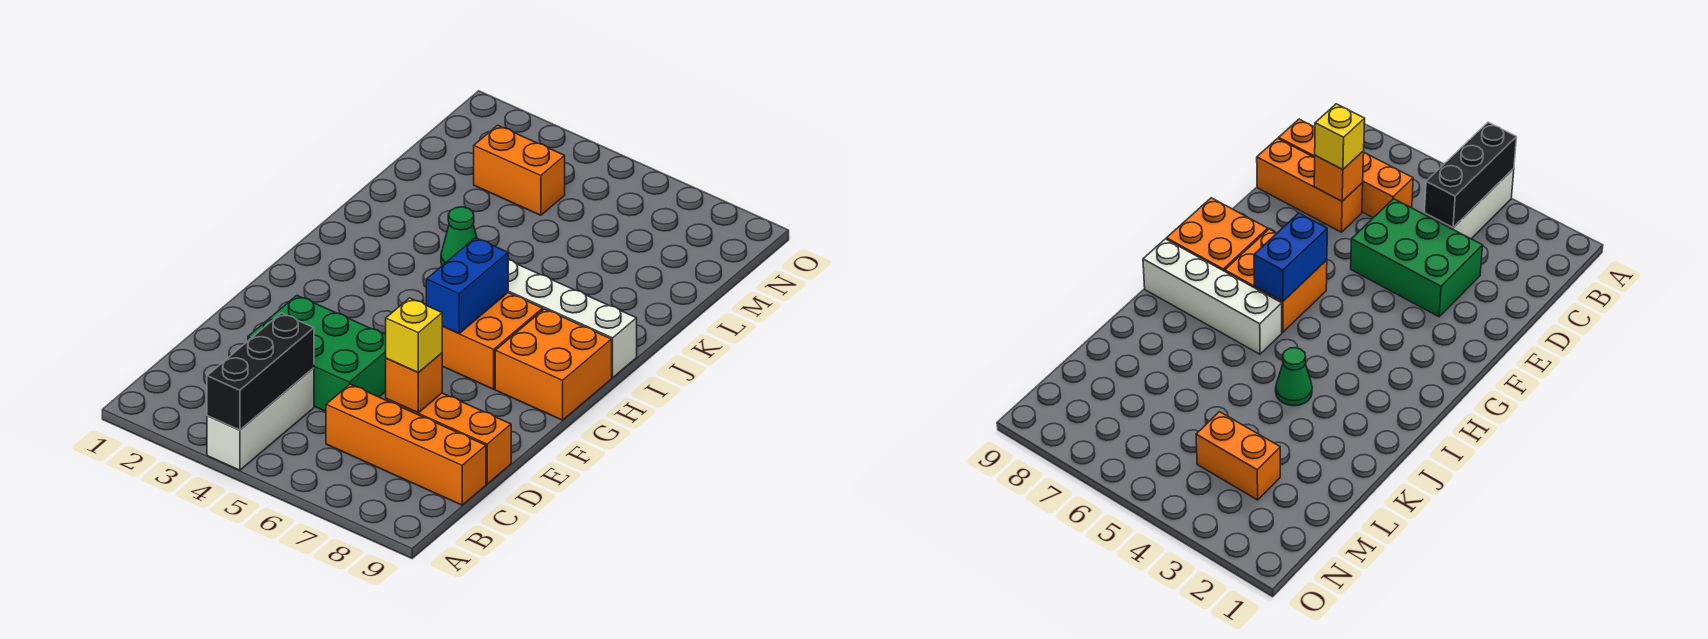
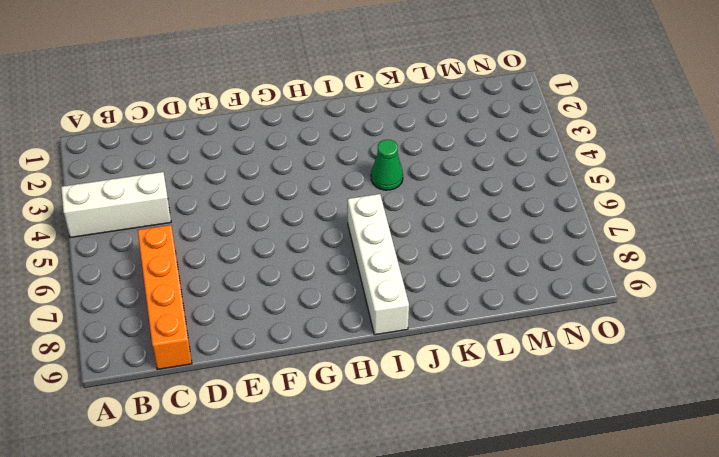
none -> green brick D3:E5 level 1
none -> orange brick D7:D9 level 1
none -> orange brick G6:H7 level 1

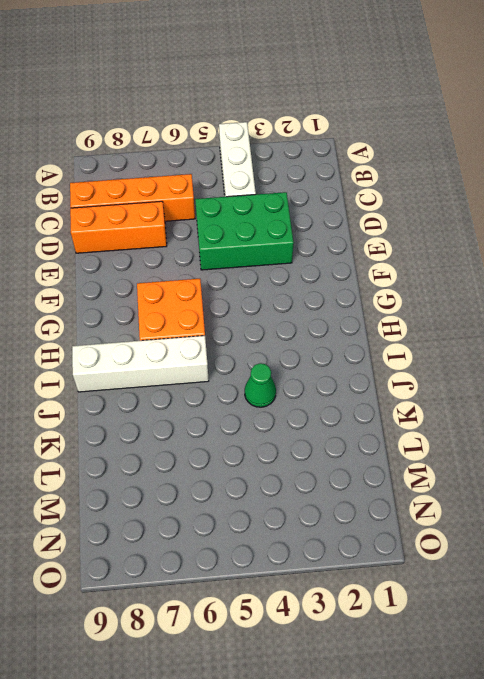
none -> orange brick G8:H9 level 1
none -> orange brick M3:M4 level 1
none -> black brick A4:C4 level 2

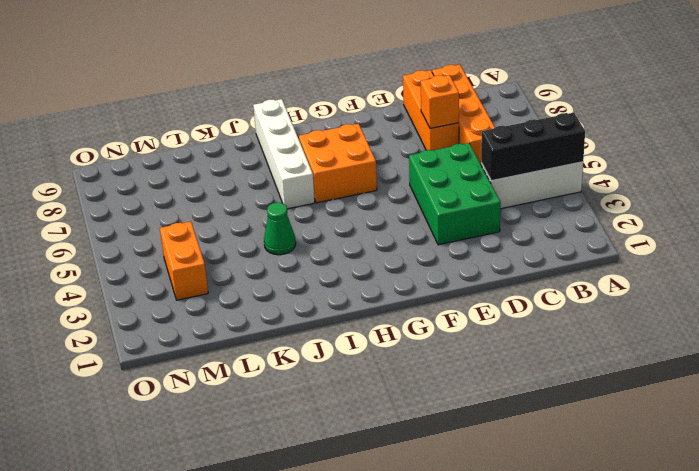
none -> orange brick G8:H9 level 1
none -> blue brick G6:H6 level 2
none -> yellow brick D7 level 3

